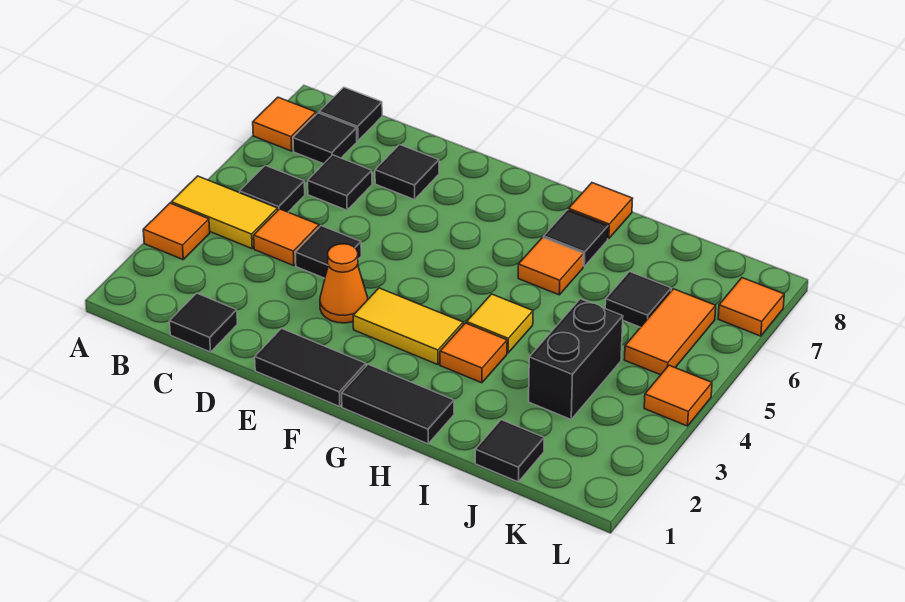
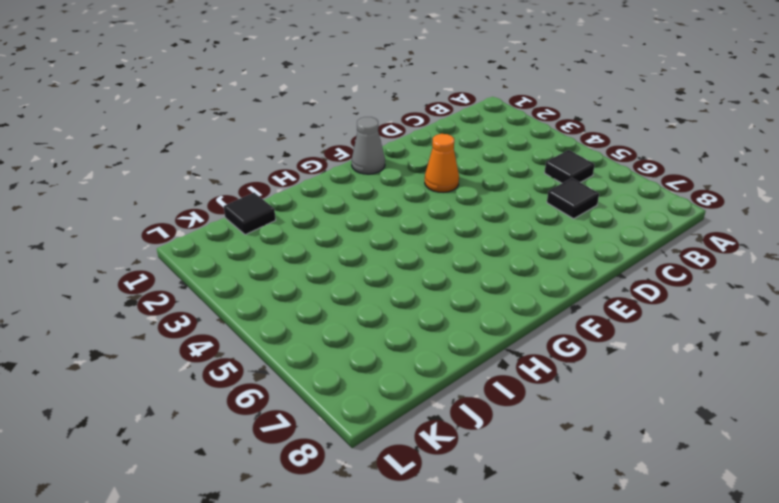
grey cone F1 level 1 -> black tile E1:F1 level 1
none -> orange tile A3 level 1
none -> yellow tile A4:B4 level 1
none -> orange tile A7 level 1

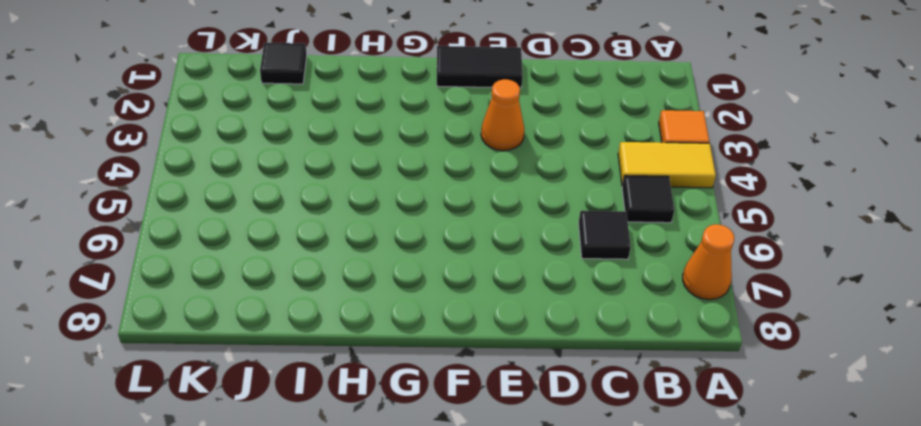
orange cone A7 level 1 -> orange tile A7 level 1
none -> black tile B7 level 1
none -> black tile B8 level 1
none -> black tile C1 level 1

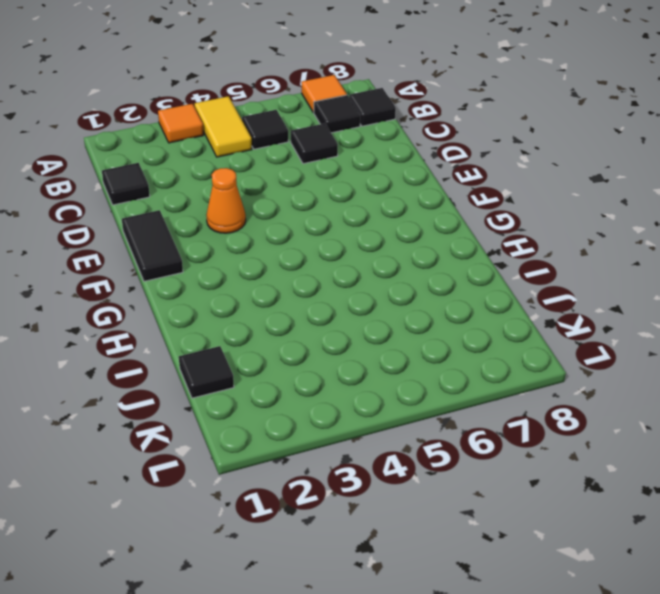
none -> orange tile C4 level 1
none -> black tile D4 level 1
none -> black tile D7 level 1

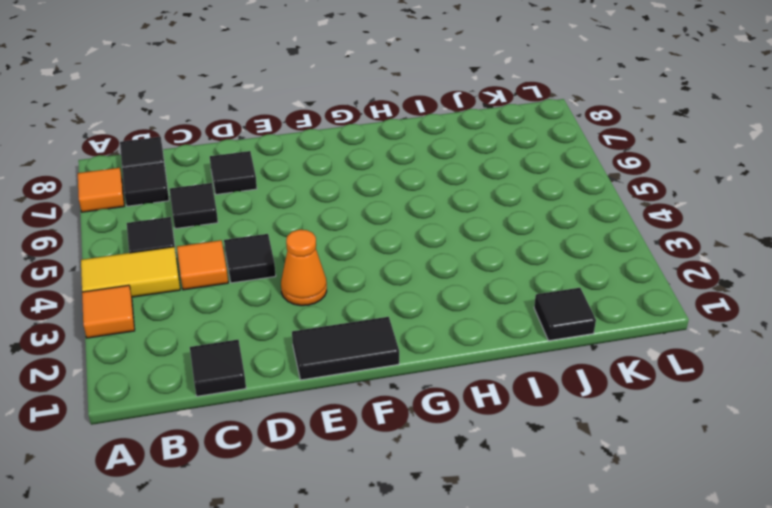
none -> yellow tile F3:G3 level 1
none -> black tile G1:H1 level 1
none -> orange tile H3 level 1

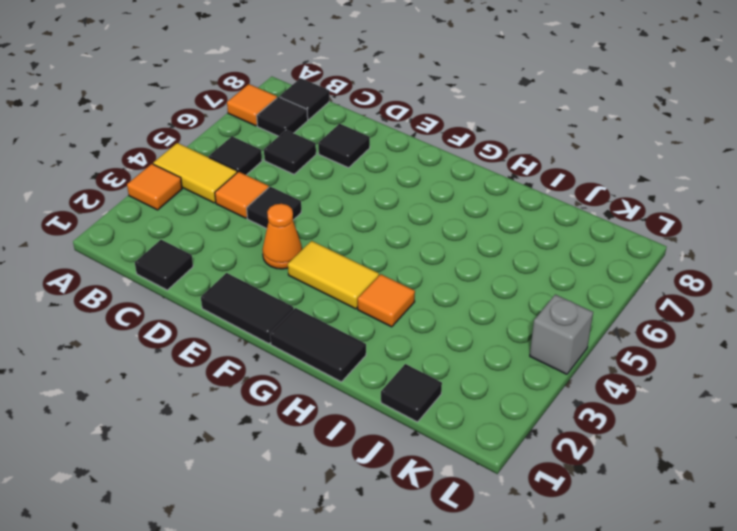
grey brick L4 level 1 -> orange tile L4 level 1
none -> yellow tile H4 level 1
none -> orange tile H6 level 1
none -> black tile H7 level 1

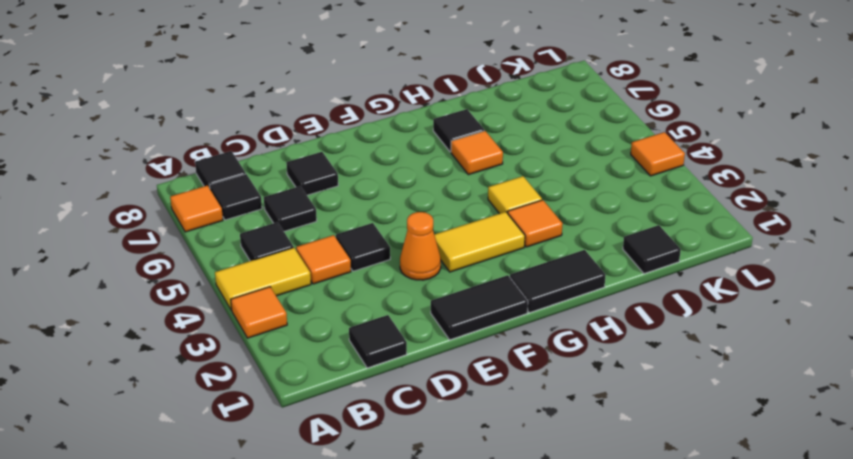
none -> orange tile H8 level 1
none -> black brick J3:J4 level 1
none -> black tile J6 level 1

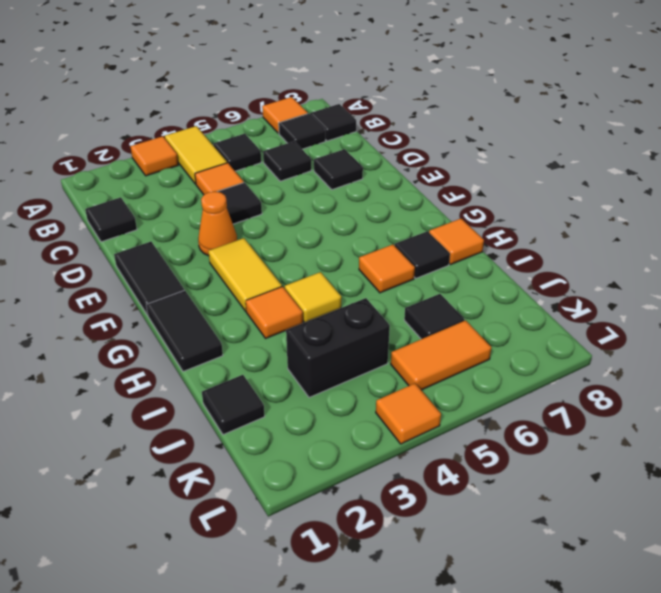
none -> orange tile L7 level 1

